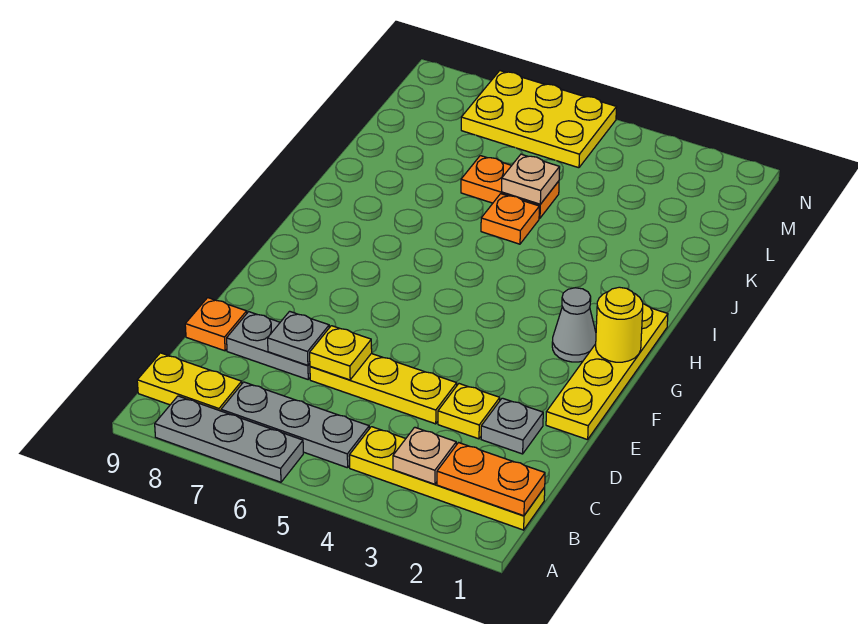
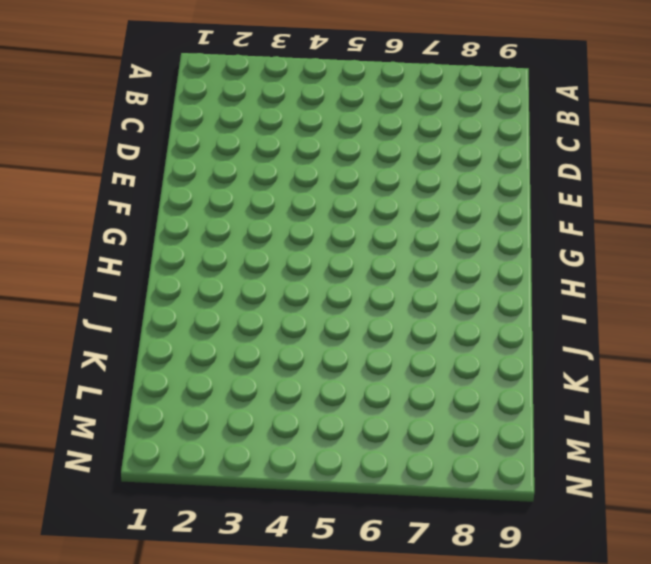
none -> grey plate A6:A8 level 1
none -> yellow plate B1:B4 level 1
none -> grey plate B5:B7 level 1

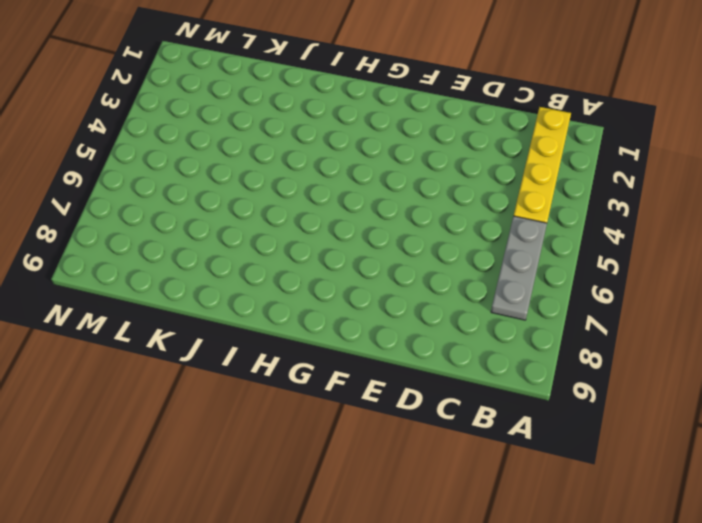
none -> grey plate A6:A8 level 1
none -> yellow plate B8:B9 level 1
none -> grey plate D2 level 1

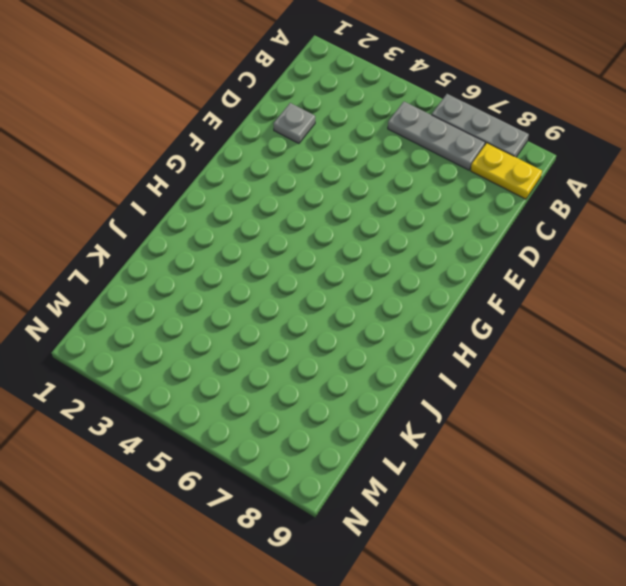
none -> yellow plate B1:B4 level 1
none -> yellow plate D3 level 1
none -> yellow plate D4:D6 level 1

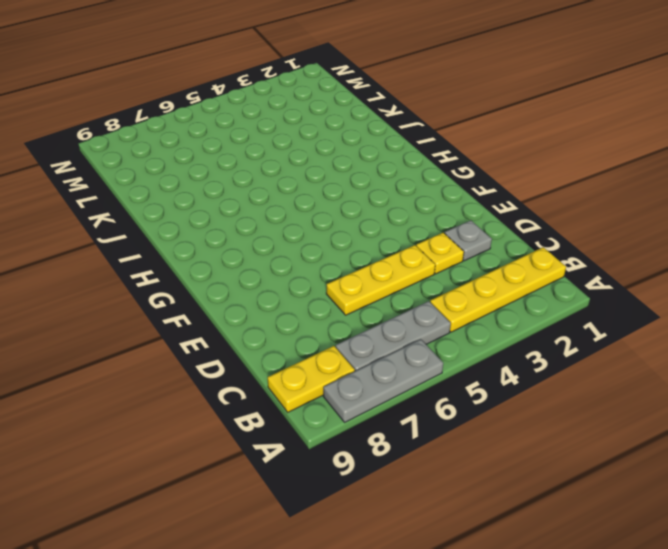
none -> grey plate D7:D8 level 1
none -> orange plate D9 level 1
none -> yellow plate E1:H1 level 1

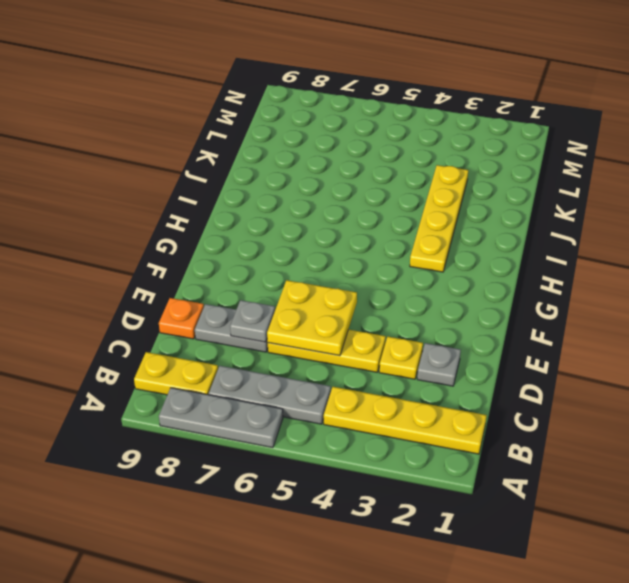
yellow plate D5:E6 level 2 -> yellow plate D6 level 2
yellow plate H3:K3 level 1 -> yellow plate E1:H1 level 1
none -> grey cone G2 level 1
none -> orange plate J5 level 1
none -> orange plate K5:K6 level 1

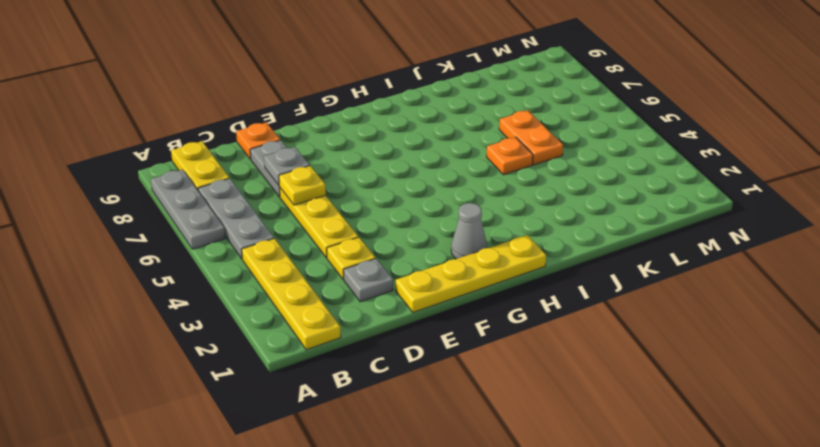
none -> yellow plate M5:N7 level 1
none -> orange plate B1:B2 level 2
none -> tan plate B3 level 2

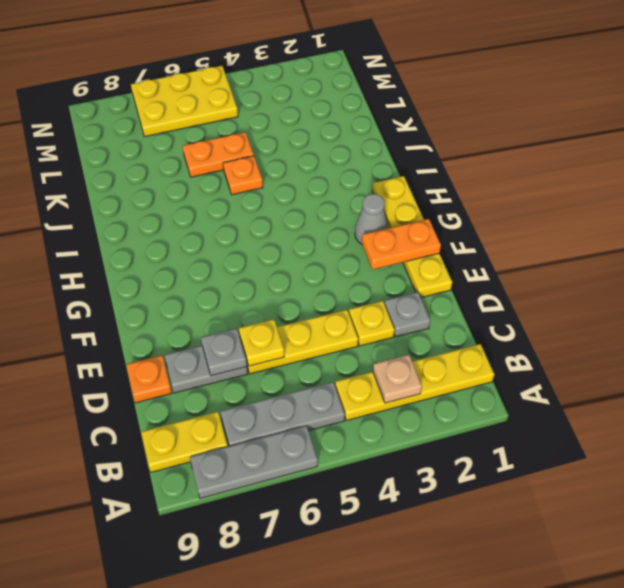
orange plate F1:F2 level 2 -> orange plate B1:B2 level 2
none -> yellow round brick G1 level 2
none -> tan plate K5 level 2

